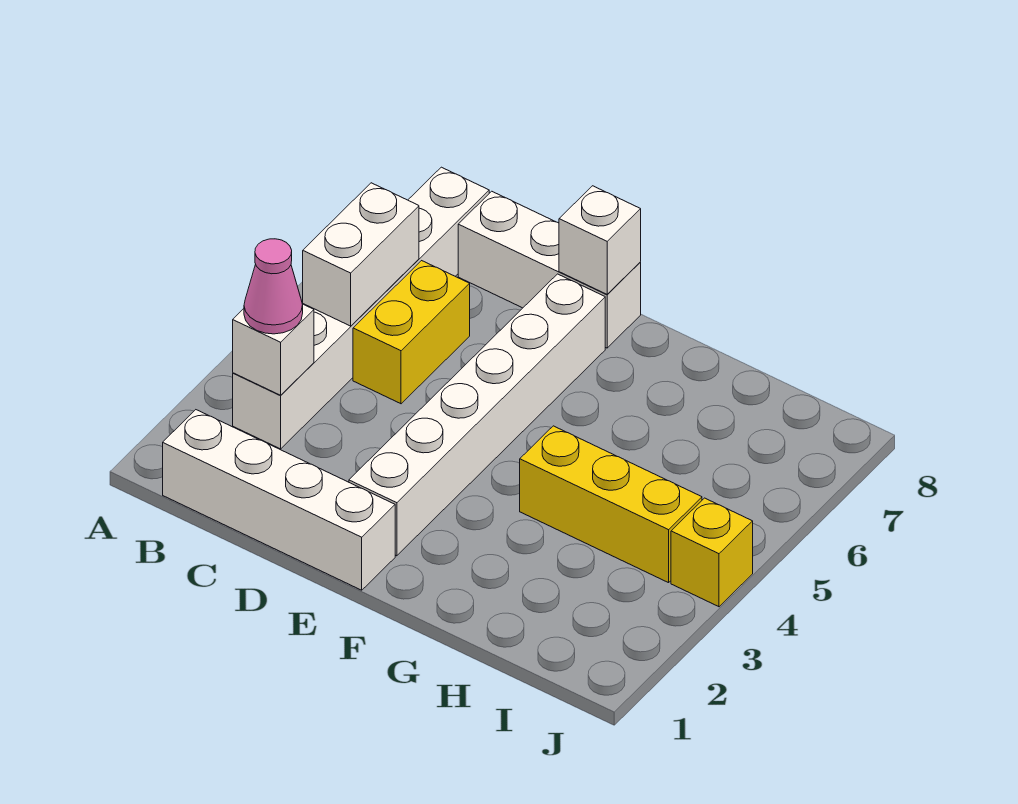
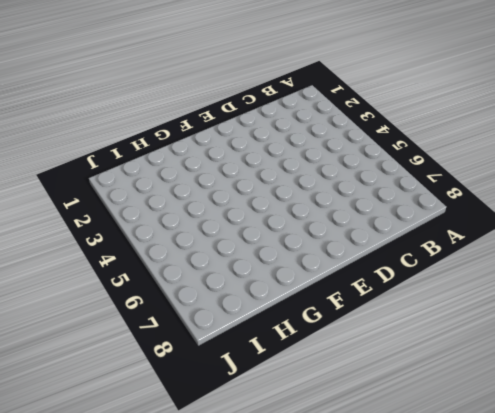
none -> white brick B1:E1 level 1
none -> white brick B3:B8 level 1

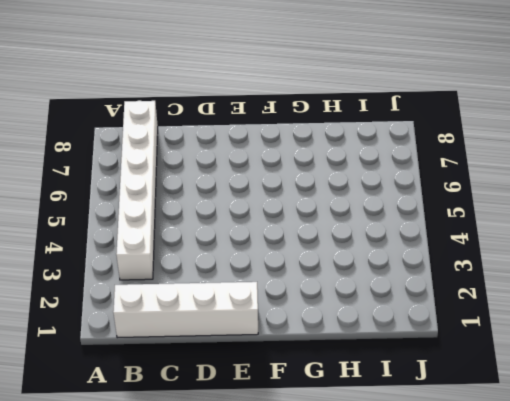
none -> yellow brick C5:C6 level 1
none -> white brick C8:E8 level 1

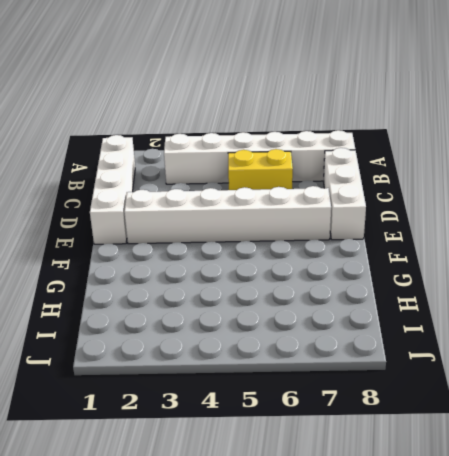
none -> yellow brick G4:I4 level 1
none -> yellow brick J4 level 1

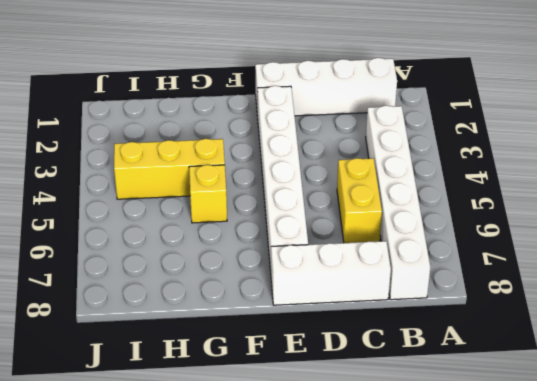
yellow brick G5 level 1 -> yellow brick J4 level 1
none -> white brick B3 level 2
none -> white brick B5:B6 level 2

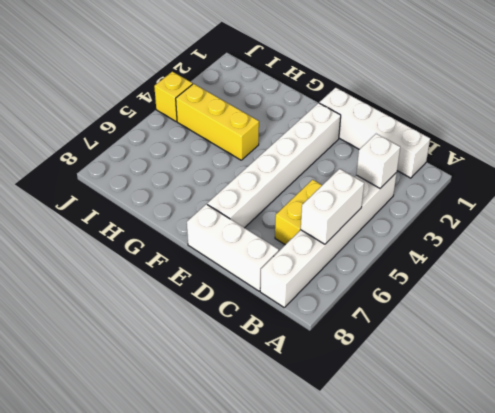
none -> white brick E8 level 2
none -> pink cone B3 level 3

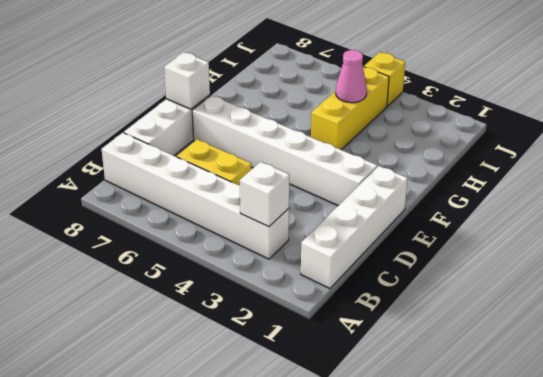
pink cone H4 level 2 -> pink cone B3 level 3
none -> white brick B5:B6 level 2

